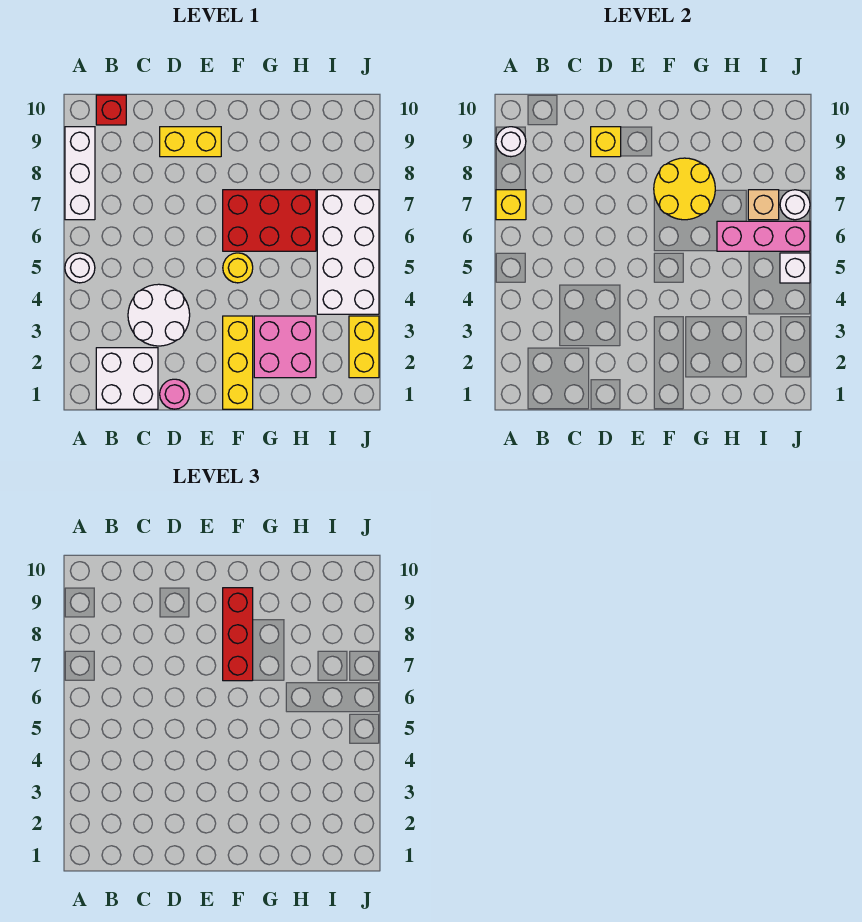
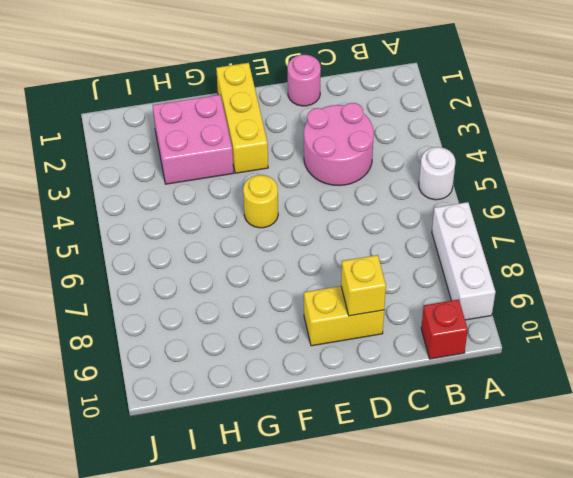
pink round brick C3:D4 level 1 -> white round brick C3:D4 level 1
none -> white brick B1:C2 level 1
none -> red brick F6:H7 level 1
none -> white brick I4:J7 level 1

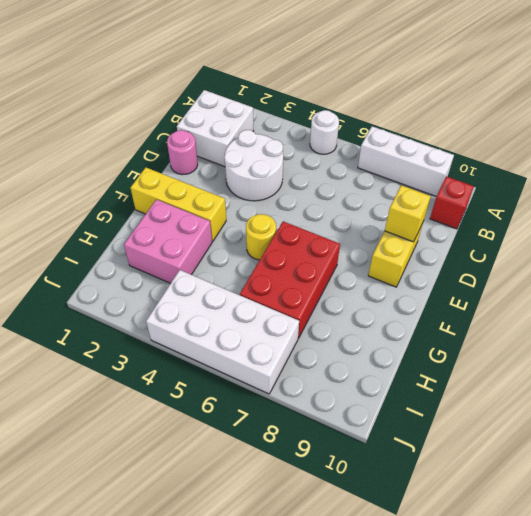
none -> yellow brick J2:J3 level 1
none -> yellow brick A7 level 2
none -> white round brick A9 level 2

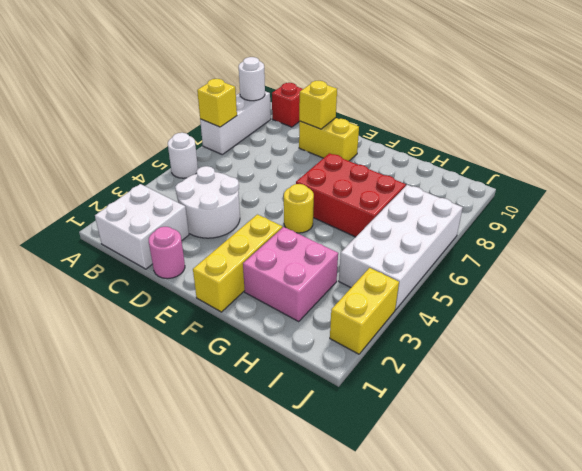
none -> yellow round brick F7:G8 level 2
none -> pink brick H6:J6 level 2
none -> tan brick I7 level 2

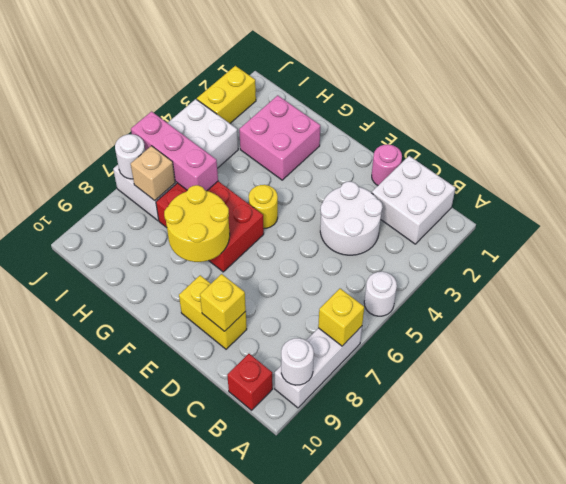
none -> yellow brick F1:F3 level 1
none -> white brick J5 level 2
none -> red brick F7:F9 level 3

